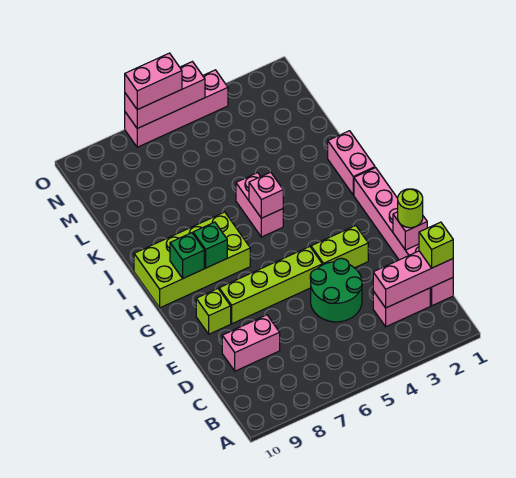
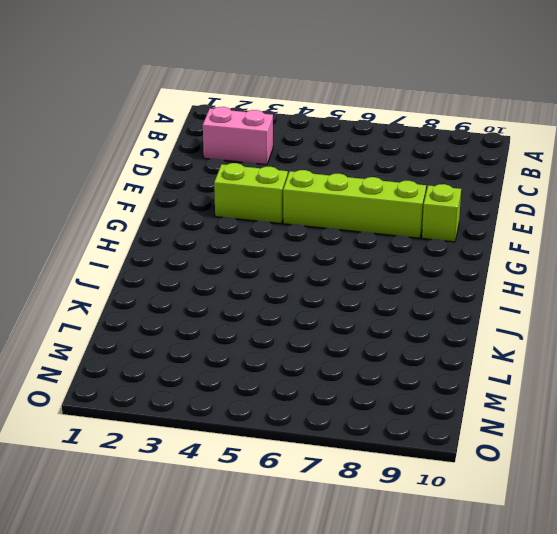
none -> pink brick C1:H1 level 1
none -> green round brick D4:E5 level 1
none -> pink brick D8:D9 level 1

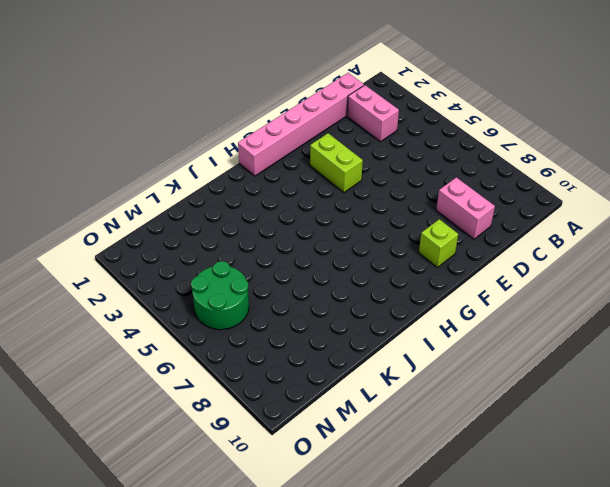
green round brick M5:N6 level 1 -> green round brick D4:E5 level 1
none -> lime brick F5:F8 level 1
none -> lime brick H7:I10 level 1
none -> pink brick I1:J1 level 1

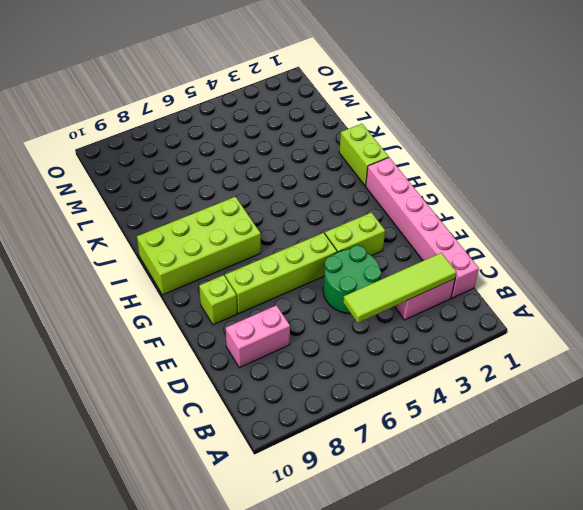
lime tile C2:C5 level 2 -> pink brick C1:C3 level 2
lime brick I1:J1 level 1 -> pink brick I1:J1 level 1
none -> pink brick I5:J5 level 1
none -> pink brick O4:O7 level 1
none -> pink brick E1 level 2

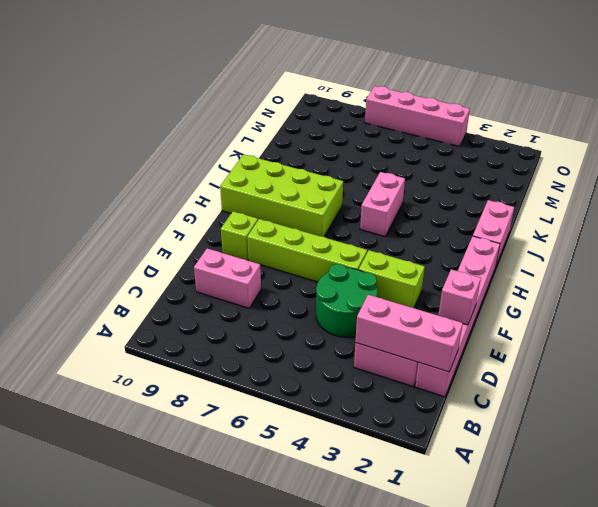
none -> green brick H8 level 2
none -> green brick H9 level 2
none -> pink brick I5 level 2

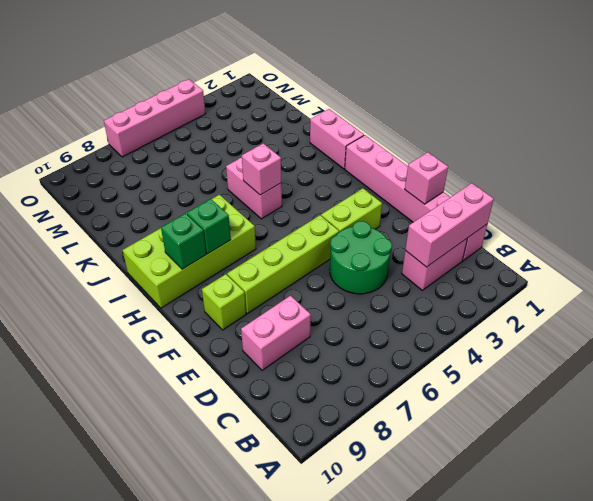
none -> pink brick O5:O7 level 2
none -> lime brick C1 level 3
none -> lime round brick E1 level 3

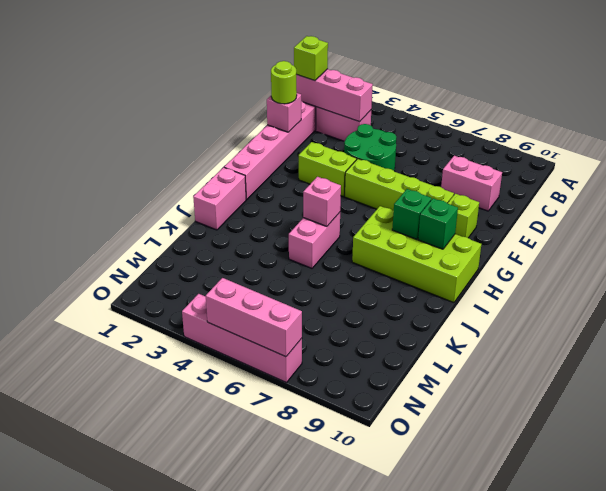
none -> pink brick O6:O7 level 3

